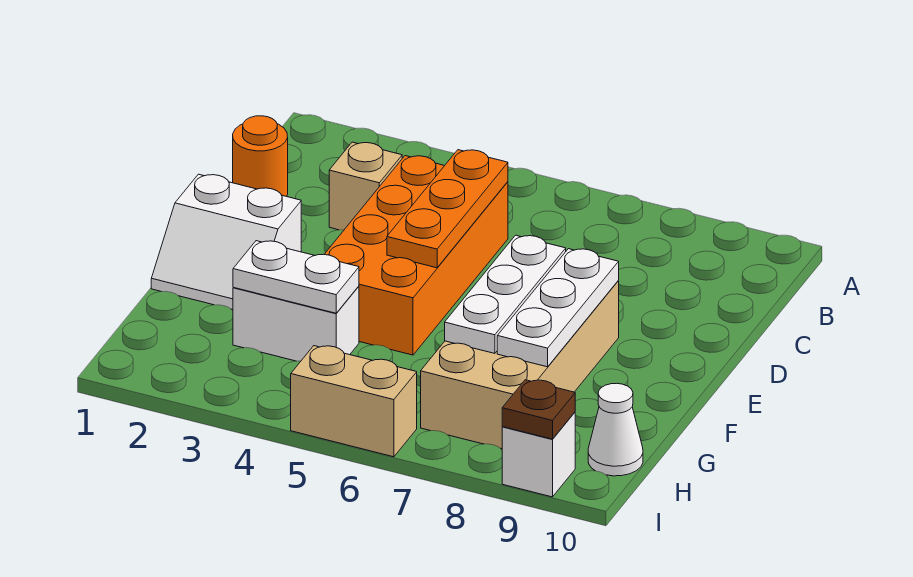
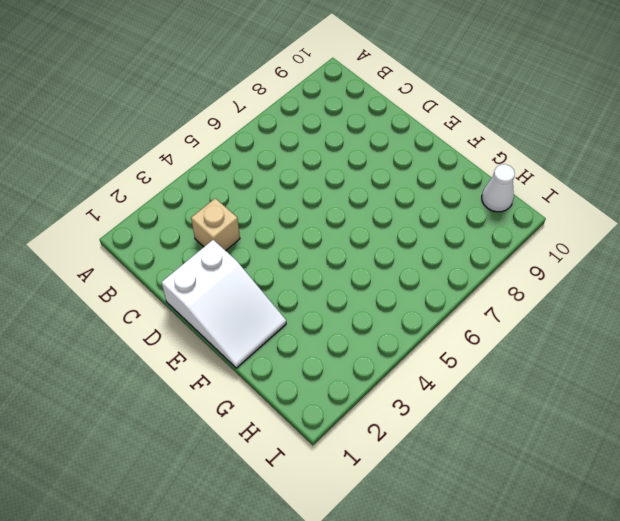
white slope D1:F2 level 1 top D -> white slope E1:F2 level 1 top E
none -> orange round brick C1 level 1
none -> orange brick C4:F5 level 1
none -> tan brick E7:H8 level 1

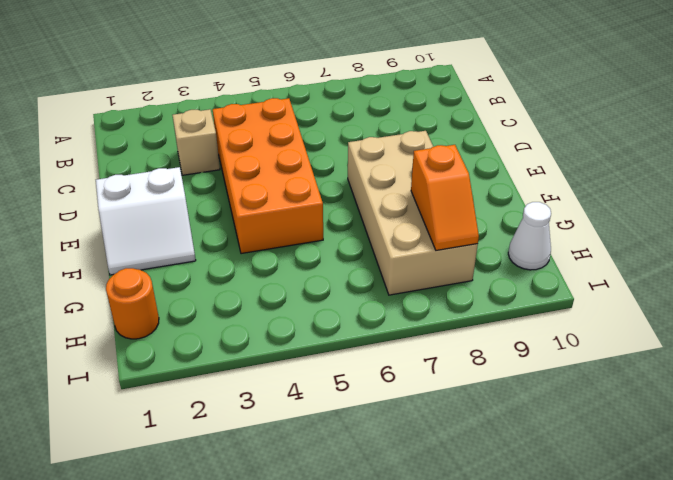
orange slope G8:H8 level 2 top G -> white plate E8:G8 level 2
orange round brick H1 level 1 -> orange round brick C1 level 1
none -> white brick G3:G4 level 1
none -> tan brick I5:I6 level 1
none -> white brick I9 level 1

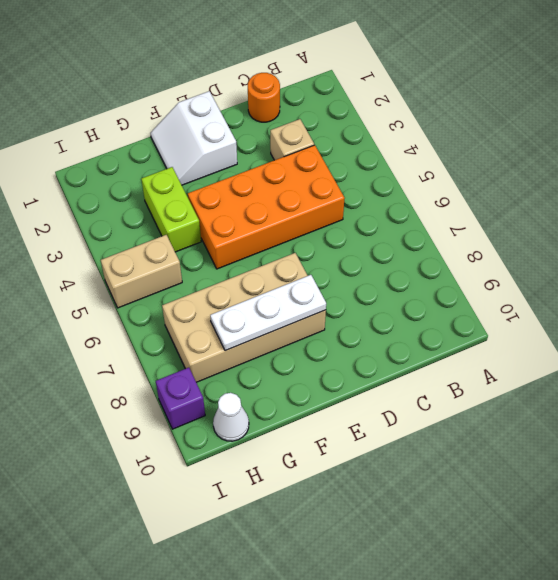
lime brick G3:G4 level 1 -> white brick G3:G4 level 1
tan brick H5:I5 level 1 -> tan brick I5:I6 level 1
purple brick I9 level 1 -> white brick I9 level 1
none -> orange plate C5:E5 level 2
none -> white plate E7:G7 level 2
none -> white plate G3:G4 level 2

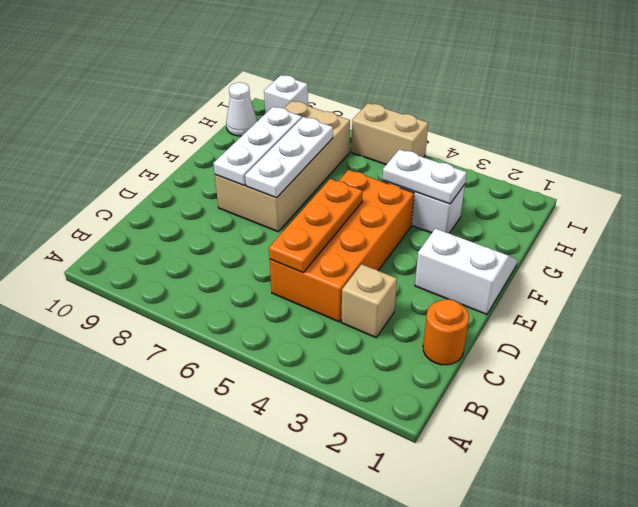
none -> brown plate I9 level 2

